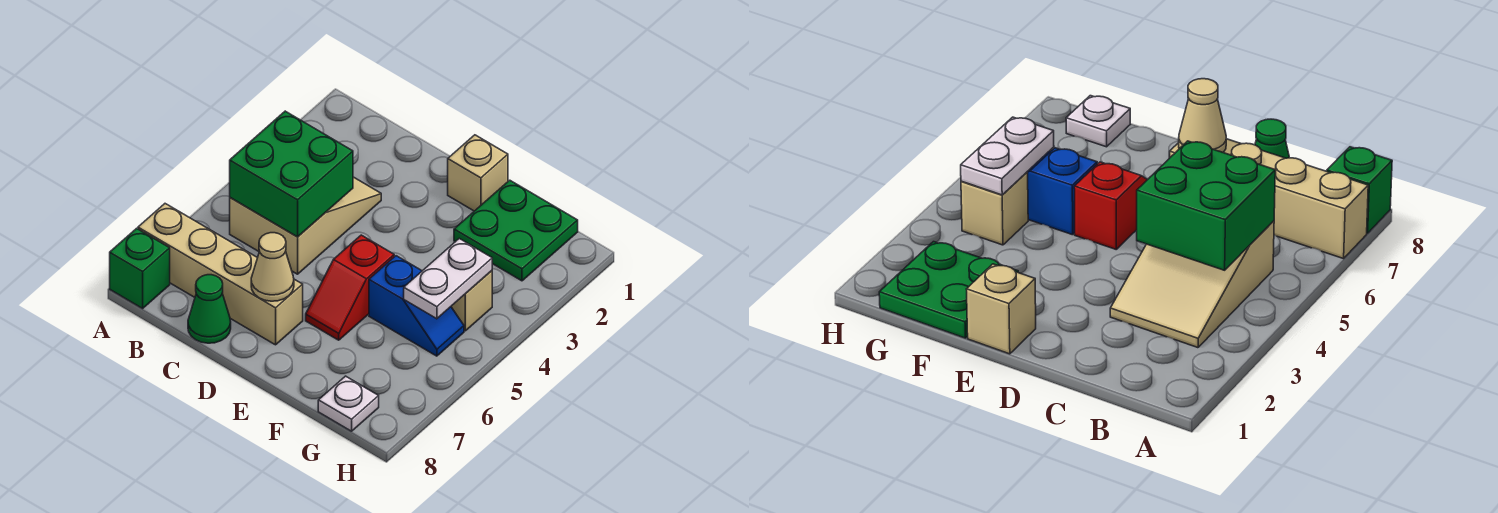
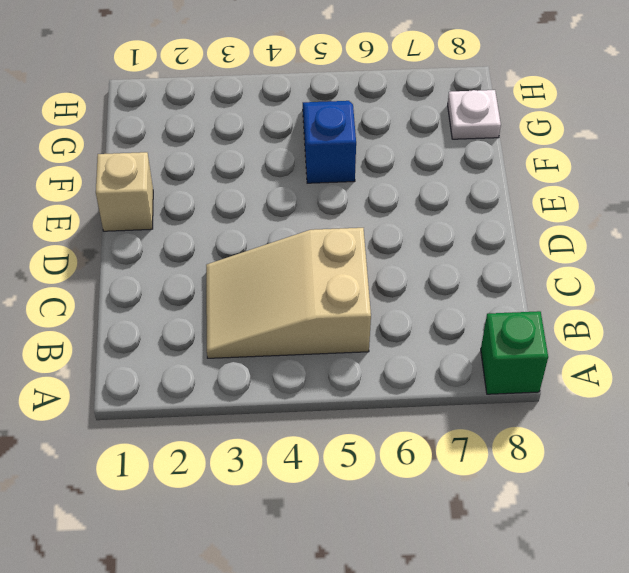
none -> tan brick A7:D7 level 1
none -> green cone C8 level 1
none -> red slope E5:E6 level 1 top 5

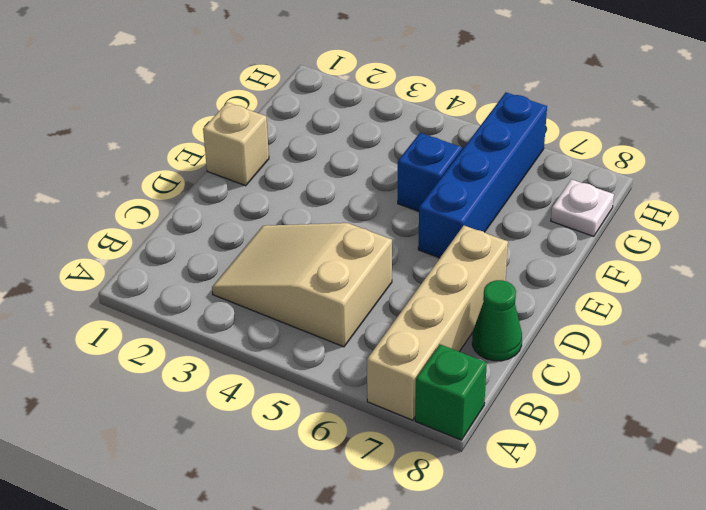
blue brick E6:H6 level 1 -> red slope E5:E6 level 1 top 5
none -> green plate F1:G2 level 1
none -> tan brick G4 level 1
none -> green brick B4:C5 level 2

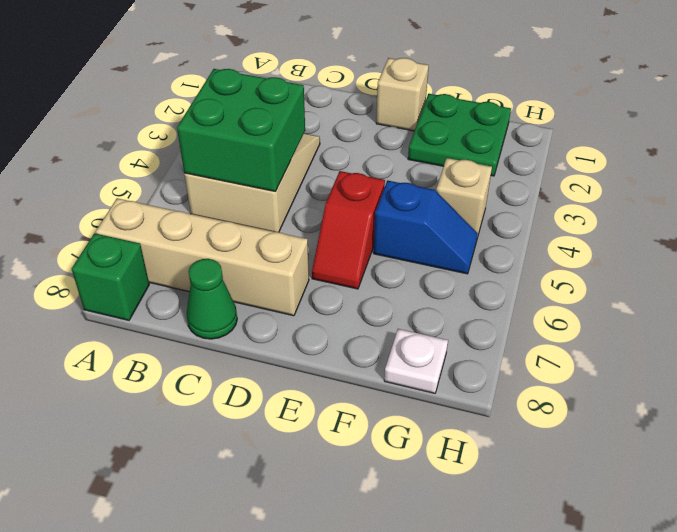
none -> tan cone D7 level 2
none -> white plate G4:G5 level 2

